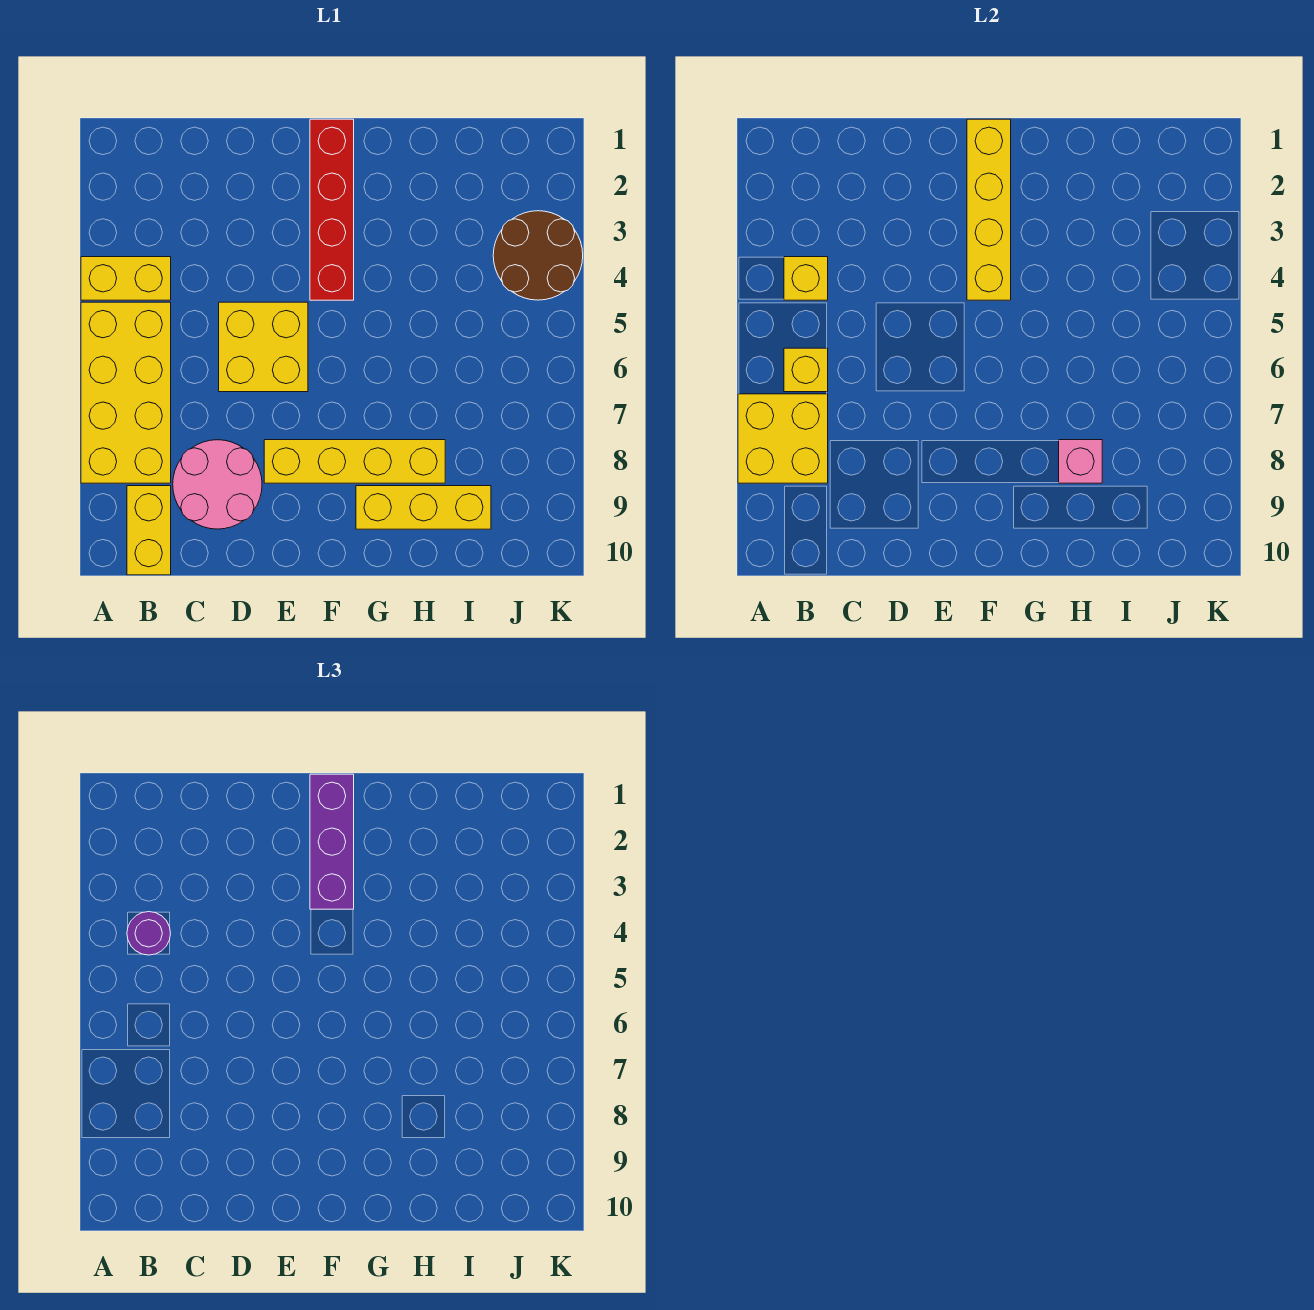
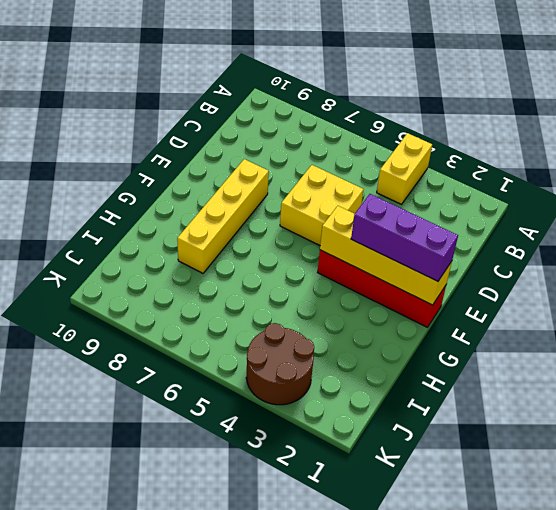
none -> yellow brick A5:B8 level 1
none -> yellow brick B9:B10 level 1
none -> pink round brick C8:D9 level 1

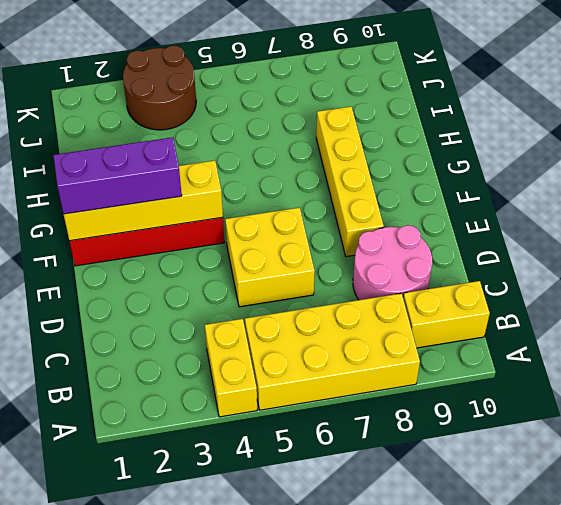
none -> yellow brick G9:I9 level 1
none -> yellow brick A7:B8 level 2
none -> yellow brick B4 level 2

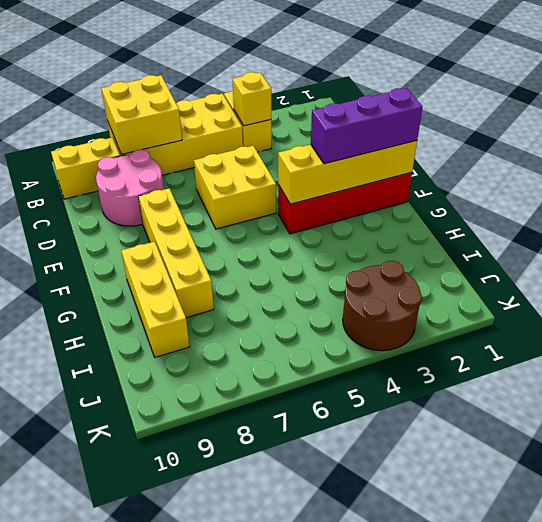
none -> yellow brick B6 level 2
none -> pink brick H8 level 2
none -> purple round brick B4 level 3

